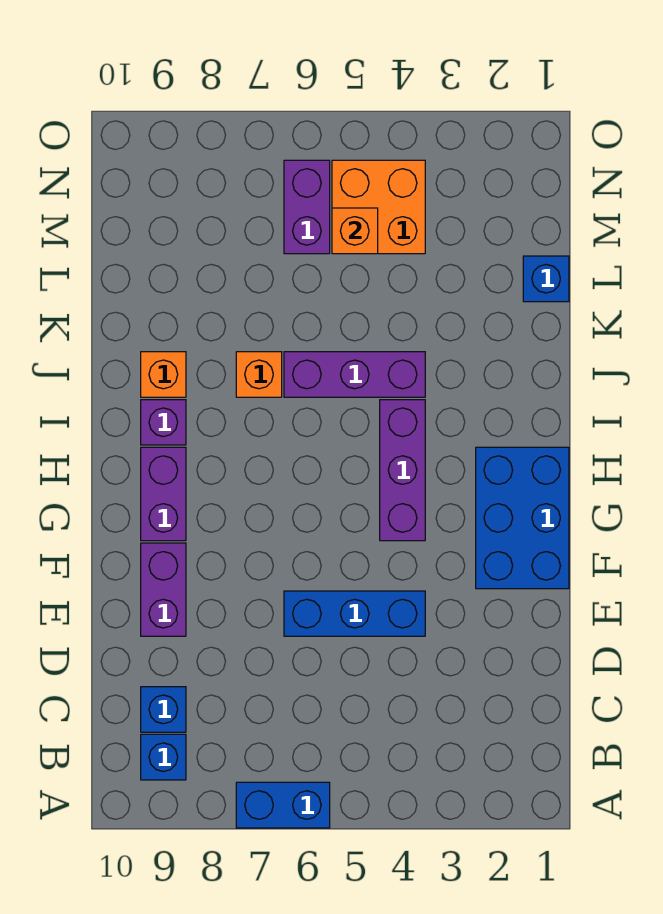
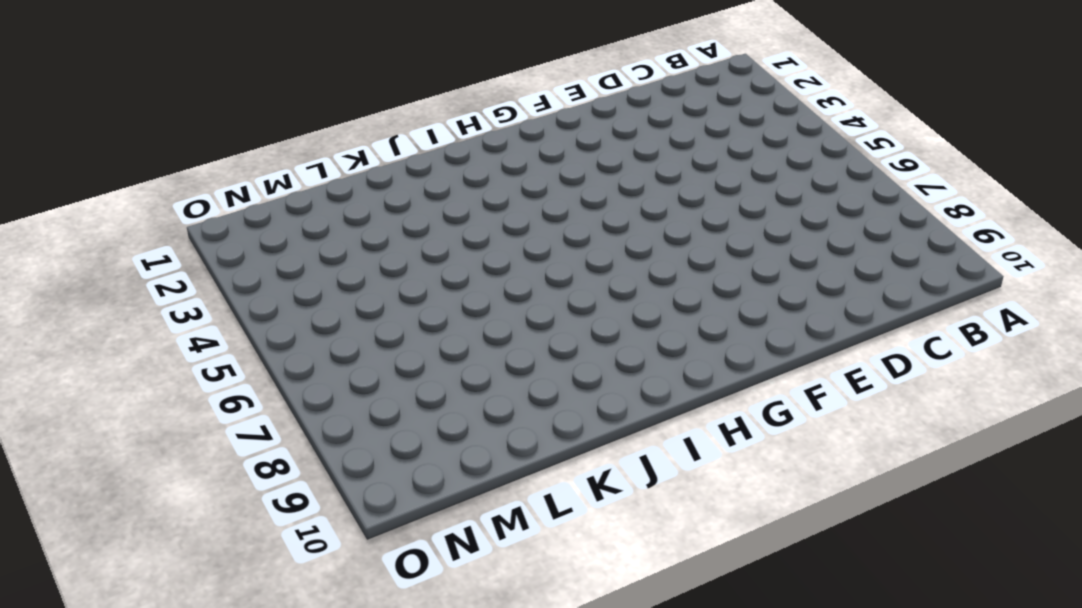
none -> blue brick A6:A7 level 1
none -> blue brick B9 level 1
none -> blue brick C9 level 1

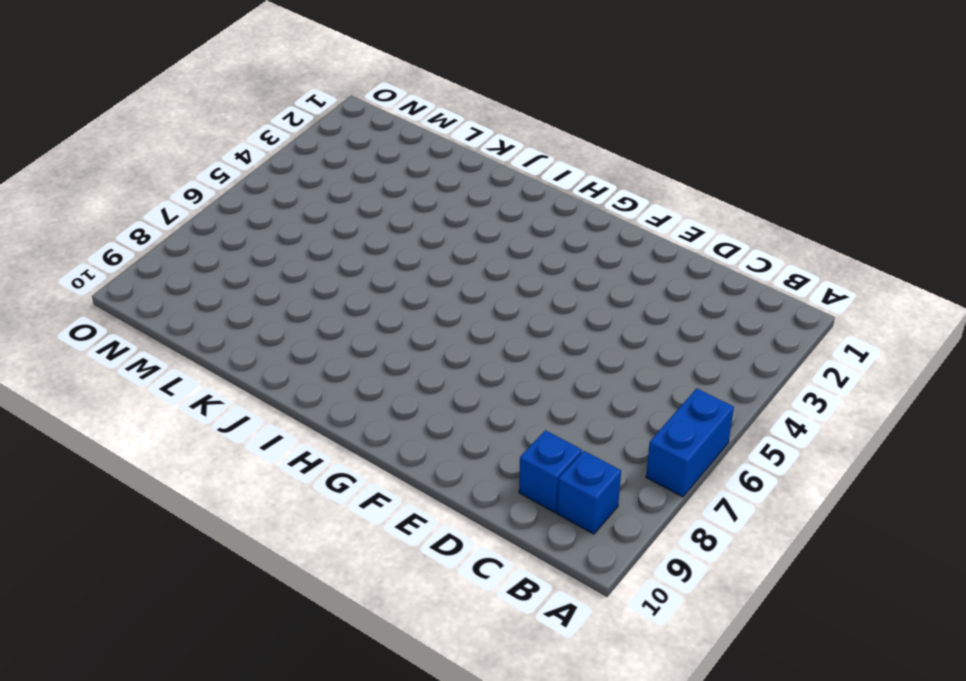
none -> blue brick E4:E6 level 1
none -> purple brick E9:F9 level 1
none -> blue brick F1:H2 level 1

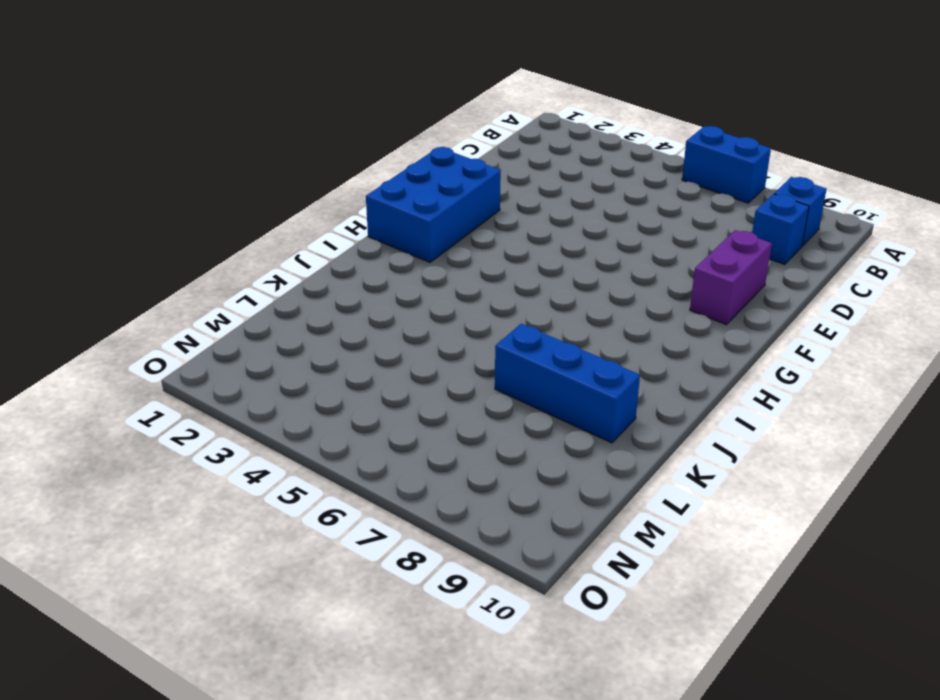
blue brick K7:K9 level 1 -> blue brick E4:E6 level 1
none -> purple brick G4:I4 level 1
none -> purple brick G9:H9 level 1
none -> purple brick I9 level 1

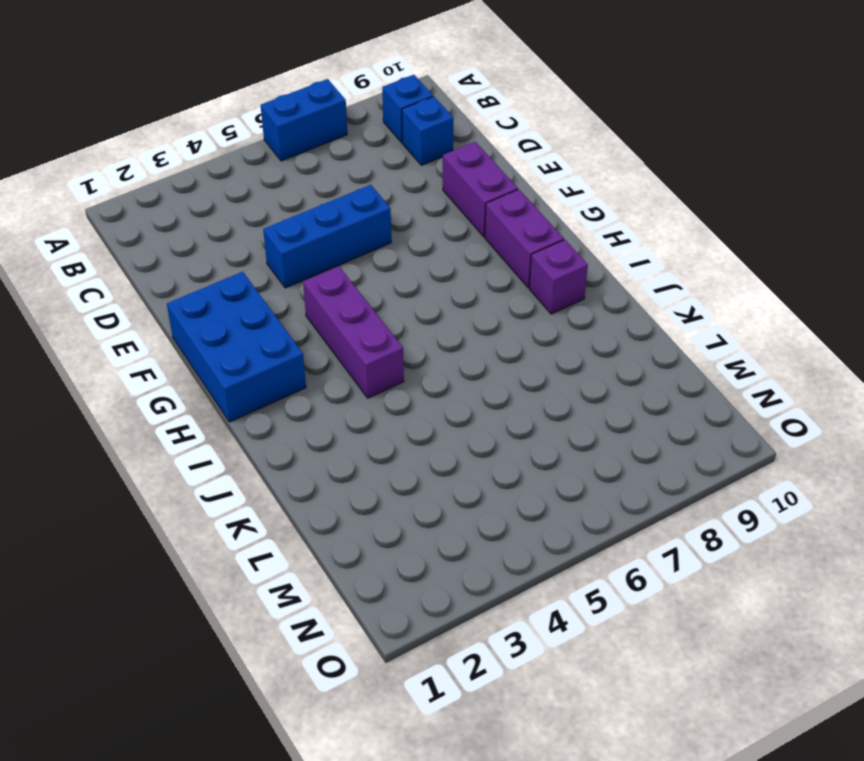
none -> purple brick J4:J6 level 1
none -> orange brick J7 level 1
none -> orange brick J9 level 1

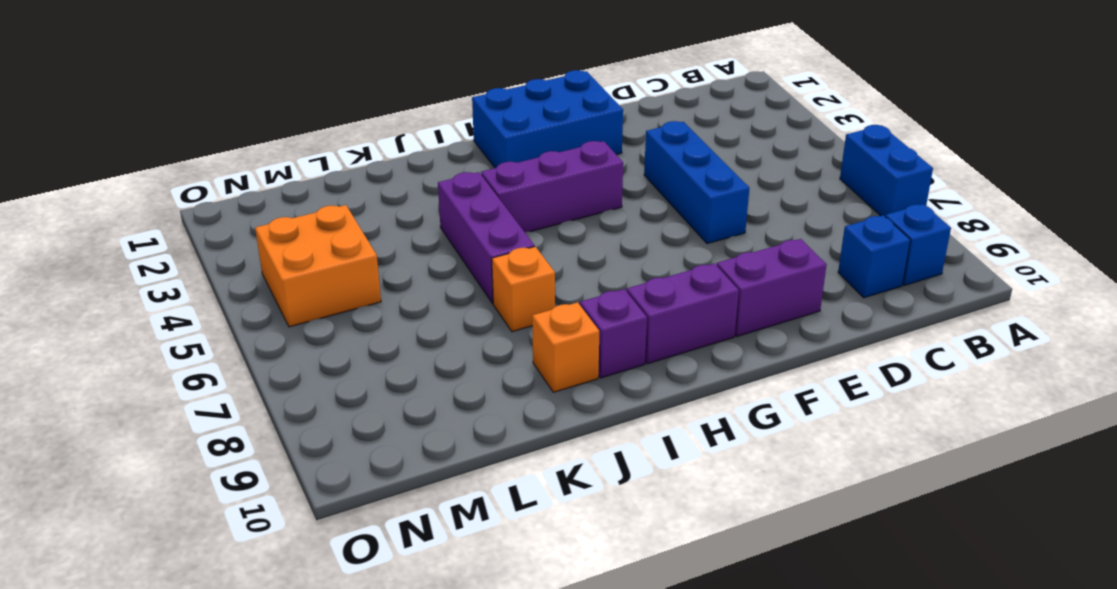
none -> blue brick L1 level 1
none -> purple brick M6:N6 level 1
none -> orange brick M5 level 2

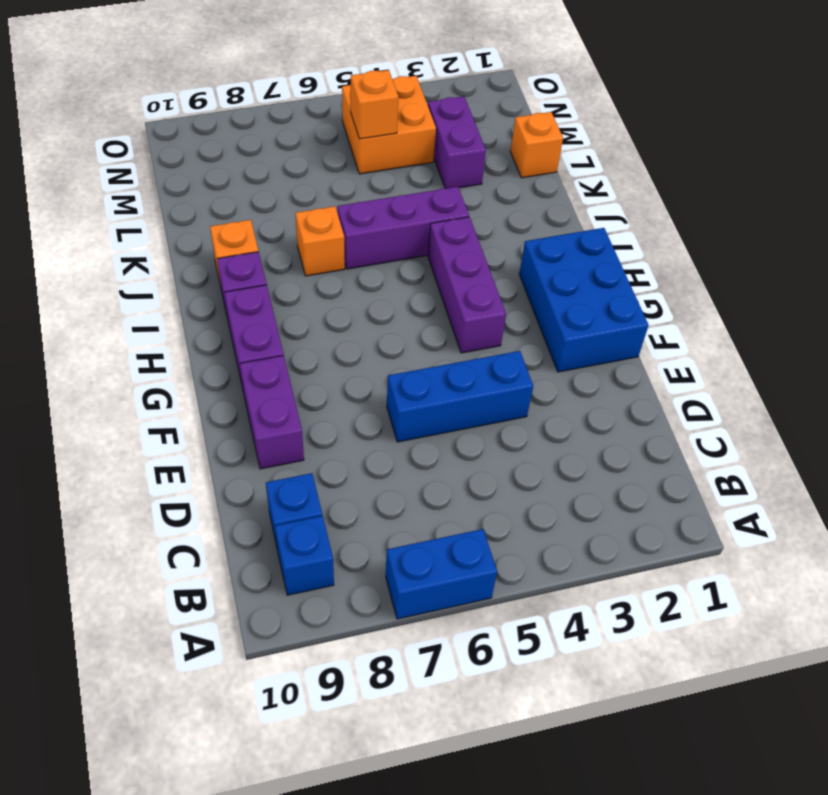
orange brick L1 level 1 -> blue brick L1 level 1
purple brick L3:M3 level 1 -> purple brick M6:N6 level 1

